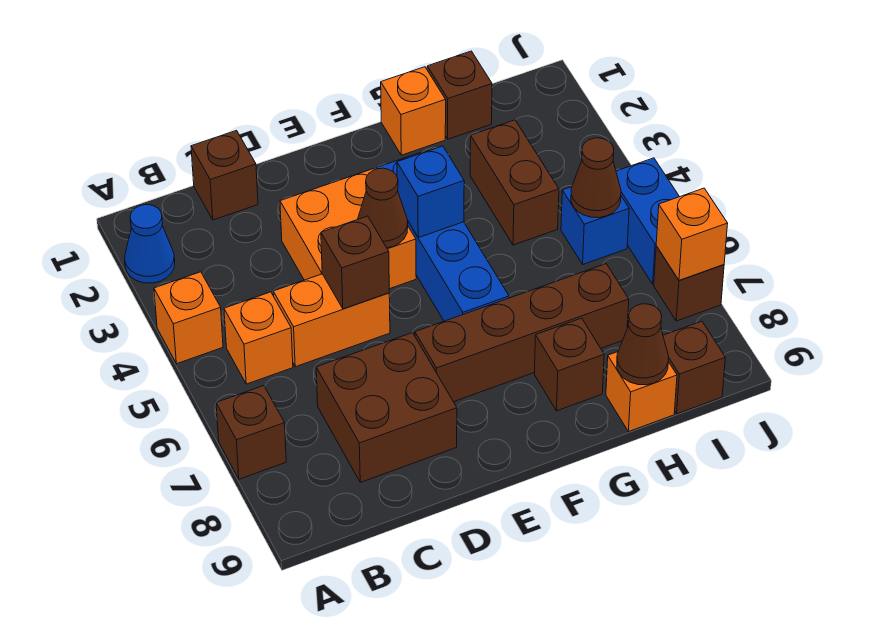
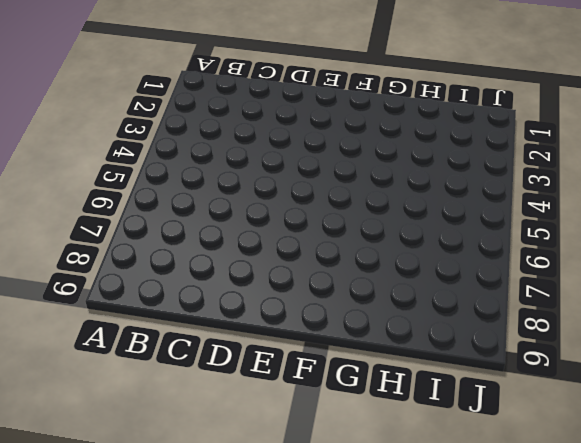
none -> blue cone A2 level 1
none -> orange brick A4 level 1
none -> brown brick A7 level 1

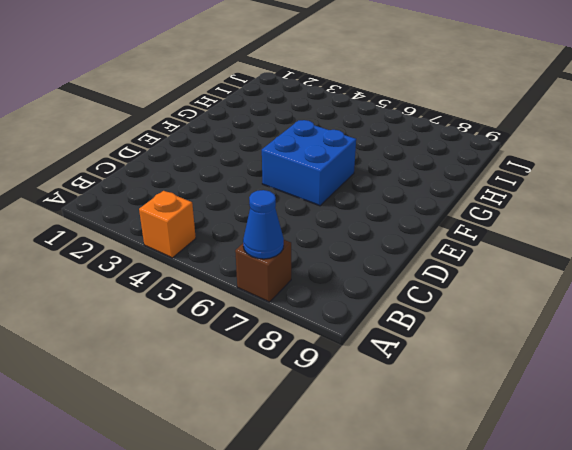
blue cone A7 level 2 -> blue cone A2 level 1
blue brick E5:F6 level 1 -> blue brick F3:F6 level 1
none -> orange brick B5 level 1
none -> brown brick C1 level 1
none -> orange brick C5:D5 level 1

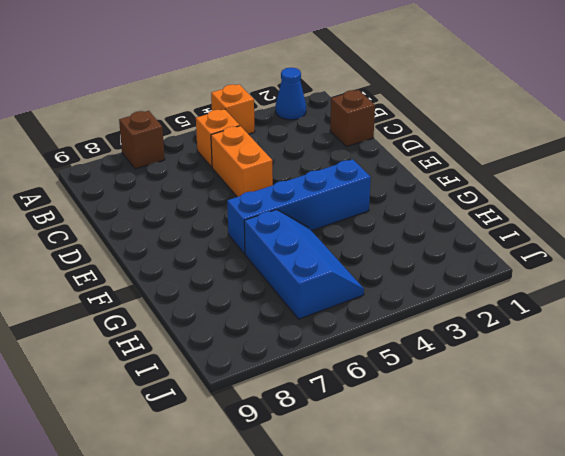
blue slope G5:I6 level 1 top 6 -> blue brick I5 level 1
none -> brown brick C7:D8 level 1
none -> orange brick D3:E4 level 1
none -> brown brick E7:H7 level 1

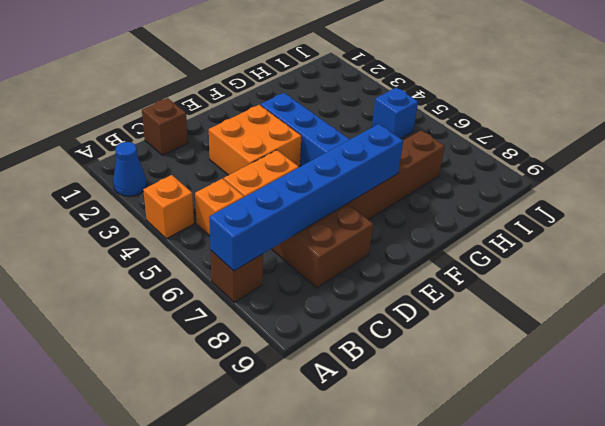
blue brick A7:F7 level 2 -> none
none -> orange brick G1 level 1
none -> brown brick G8 level 1
none -> brown brick H1 level 1

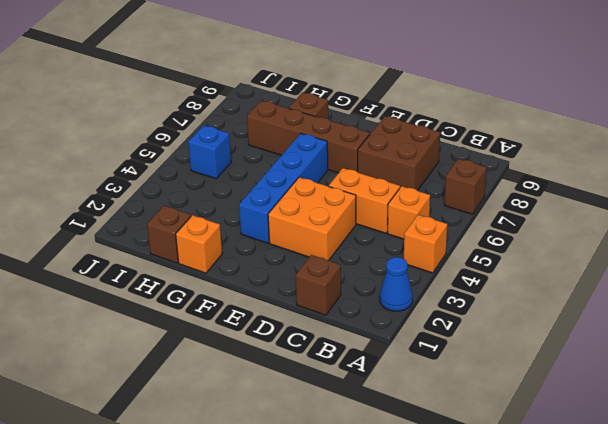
none -> brown brick H3:H4 level 1
none -> orange brick H9 level 1
none -> brown brick I9 level 1

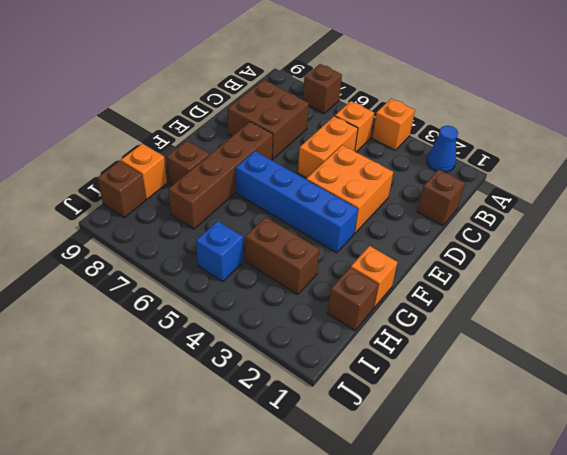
none -> blue brick J5:J6 level 1
none -> brown brick J7 level 1
none -> brown brick D5 level 2

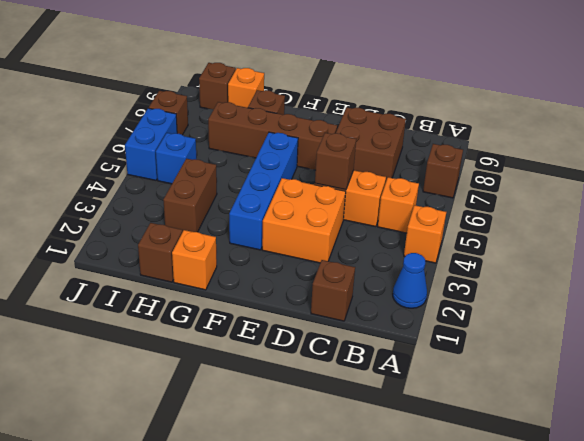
none -> brown cone E4 level 2
none -> blue brick F4 level 2
none -> brown cone H9 level 2

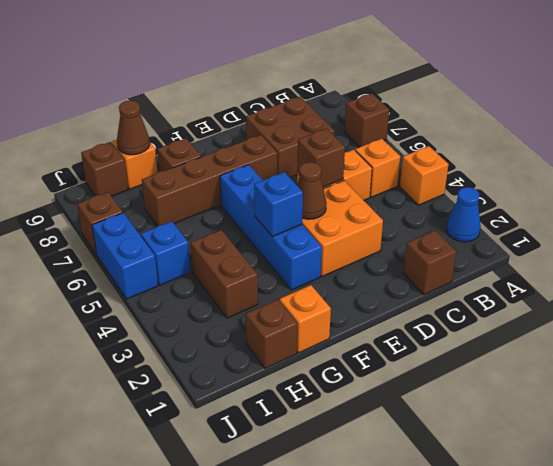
none -> brown cone I5 level 2
none -> orange brick J7 level 2

